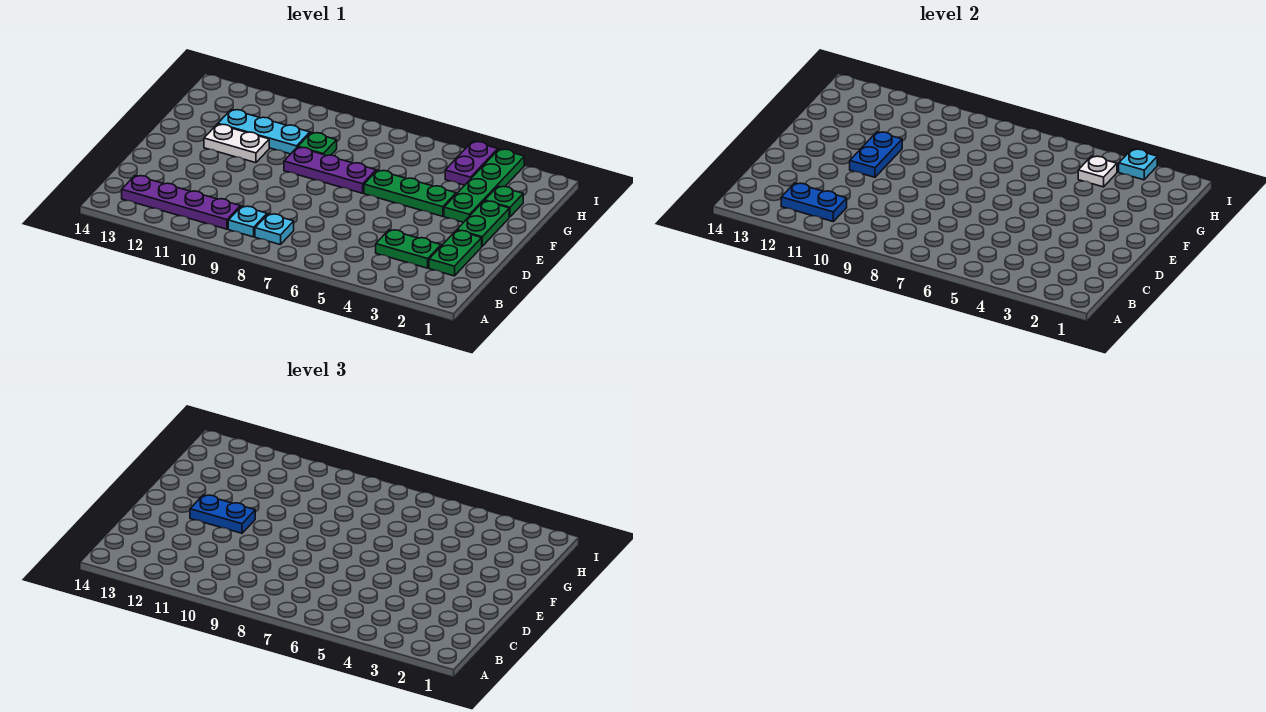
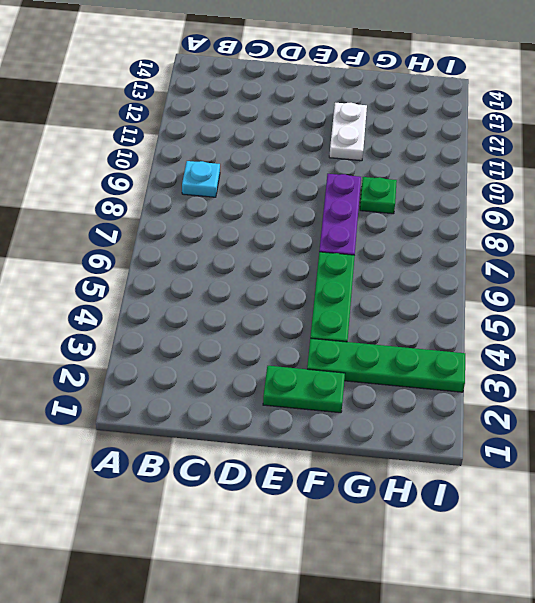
none -> cyan plate B8 level 1
none -> purple plate B10:B13 level 1
none -> green plate C2:D2 level 1

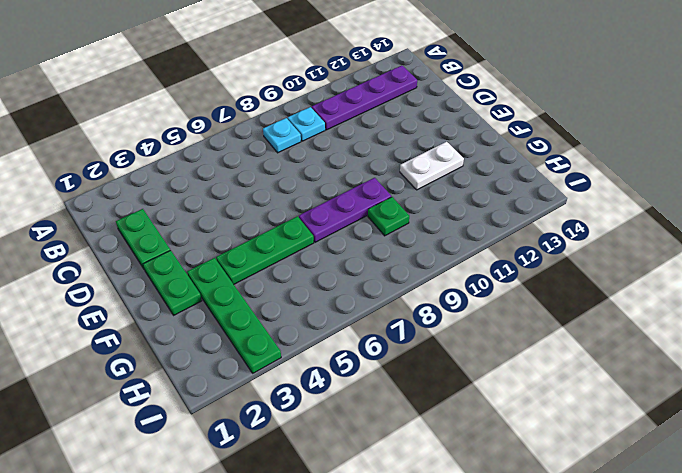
none -> green plate C3:C4 level 1
none -> green plate G2 level 1
none -> cyan plate G10:G12 level 1

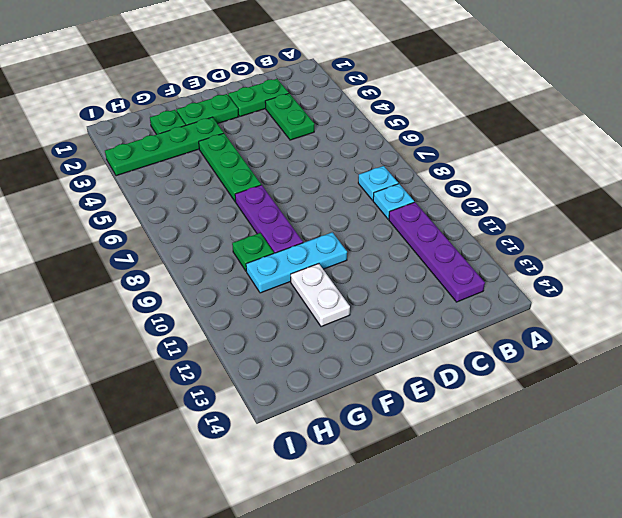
cyan plate E10:G10 level 1 -> cyan plate G10:G12 level 1
none -> purple plate H4:I4 level 1
none -> blue plate B11:B12 level 2
none -> blue plate E11:F11 level 2

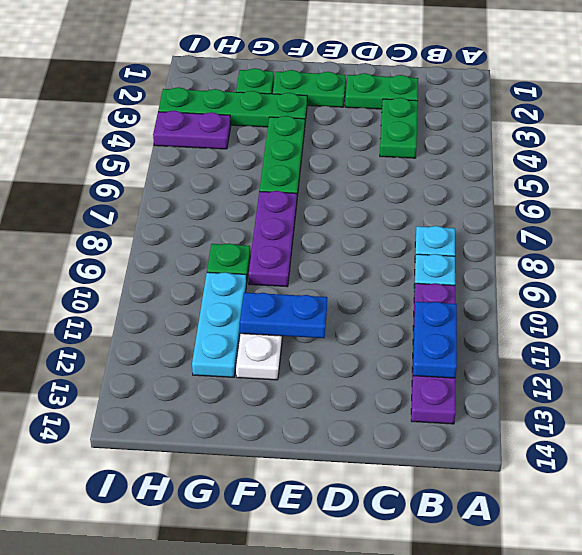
none -> white plate H4 level 2
none -> cyan plate I3 level 2
none -> blue plate E11:E12 level 3

